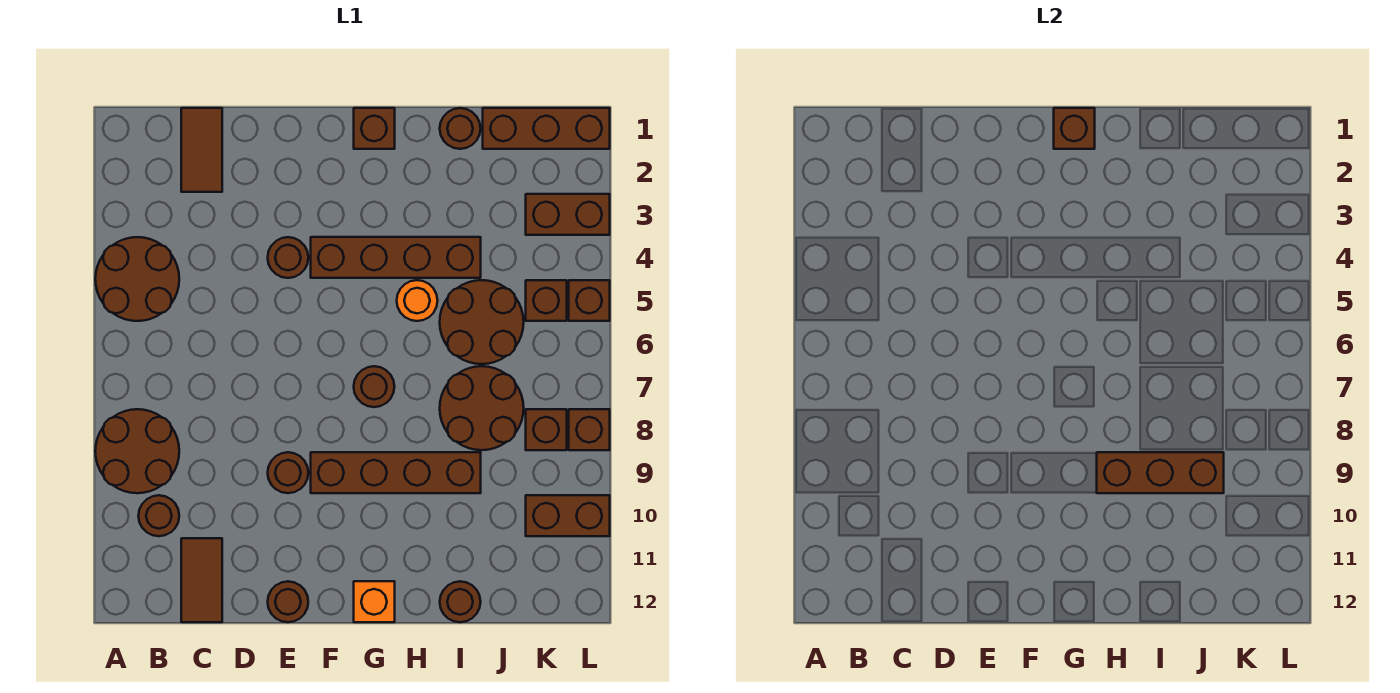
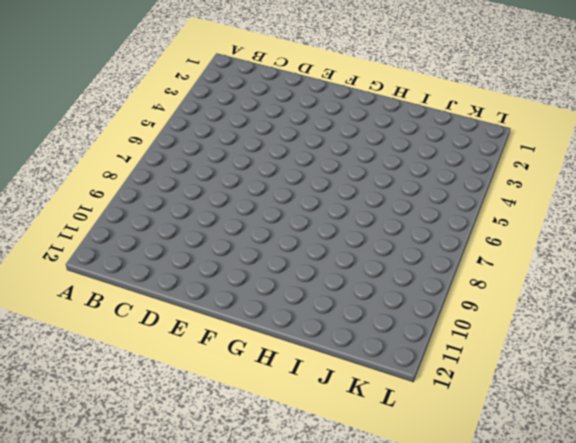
none -> brown round brick A4:B5 level 1
none -> brown round brick A8:B9 level 1
none -> brown round brick B10 level 1

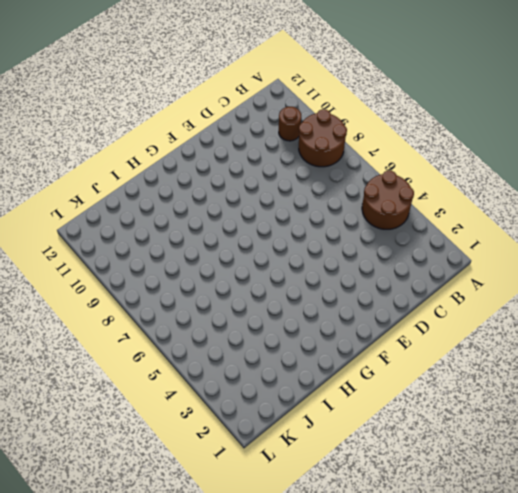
none -> brown tile C1:C2 level 1
none -> brown tile C11:C12 level 1
none -> brown round brick E4 level 1

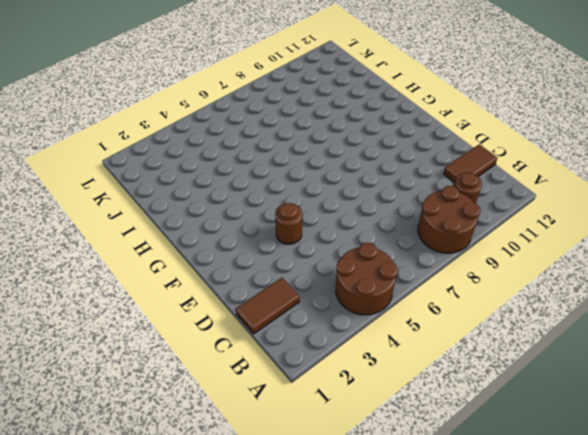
none -> brown round brick E9 level 1
none -> brown round brick E12 level 1
none -> brown brick F4:I4 level 1

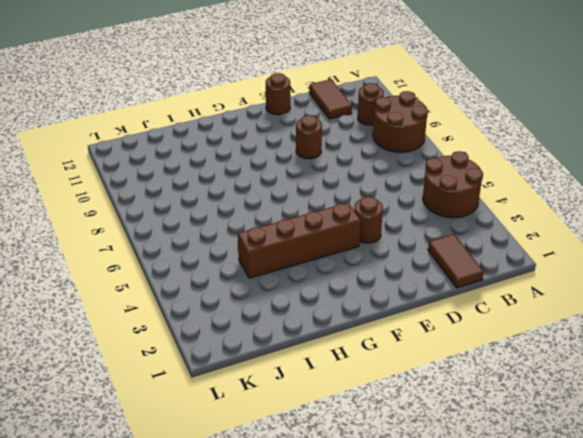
none -> brown brick F9:I9 level 1
none -> brown brick G1 level 1
none -> brown round brick G7 level 1

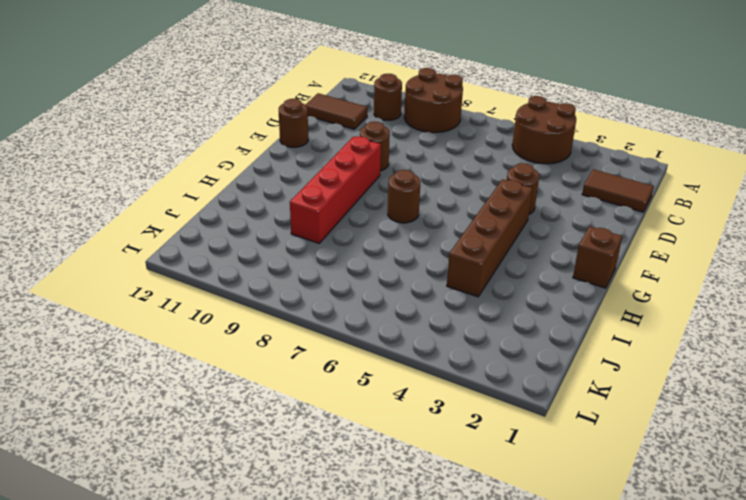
red brick F9:I9 level 1 -> brown brick F9:I9 level 1
none -> orange brick G12 level 1
none -> orange round brick H5 level 1
none -> brown round brick I1 level 1

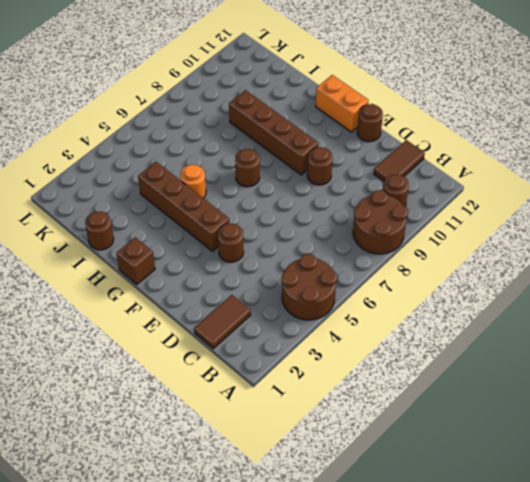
orange brick F12:G12 level 1 -> orange brick G12 level 1
none -> brown round brick I5:J6 level 1
none -> brown round brick I7:J8 level 1
none -> brown round brick I12 level 1

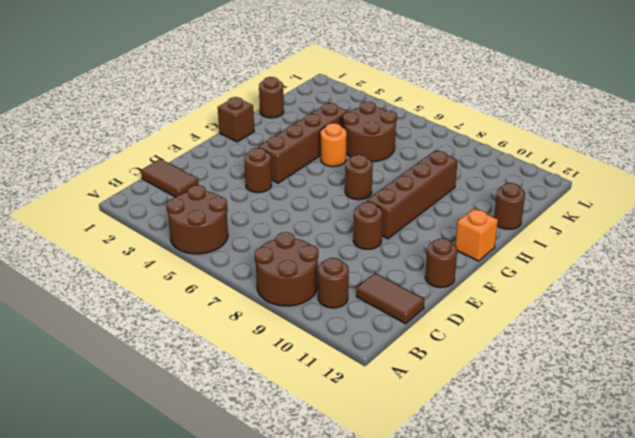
none -> brown round brick I7:J8 level 1
none -> brown brick J1:L1 level 1
none -> brown brick K3:L3 level 1

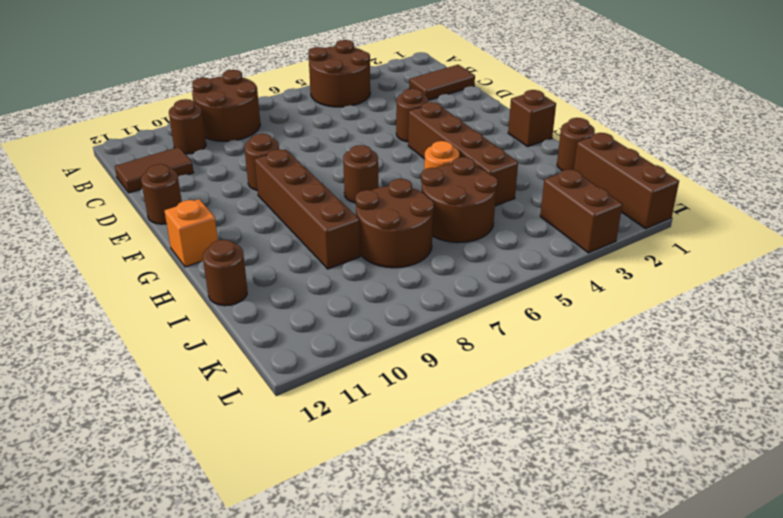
none -> brown brick K5 level 1
none -> brown brick K8 level 1
none -> brown brick K10:L10 level 1

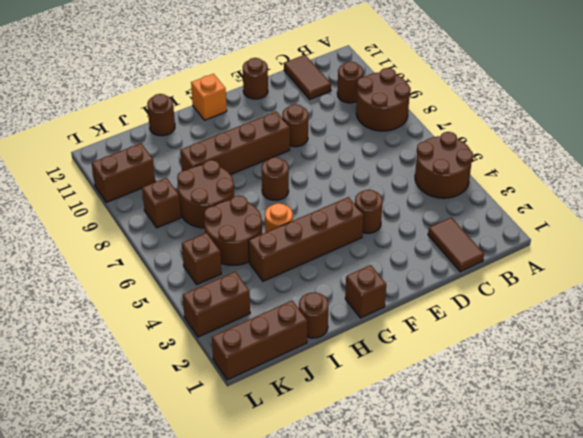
none -> brown brick L5 level 1
none -> brown brick L8 level 1
none -> brown brick G1 level 2

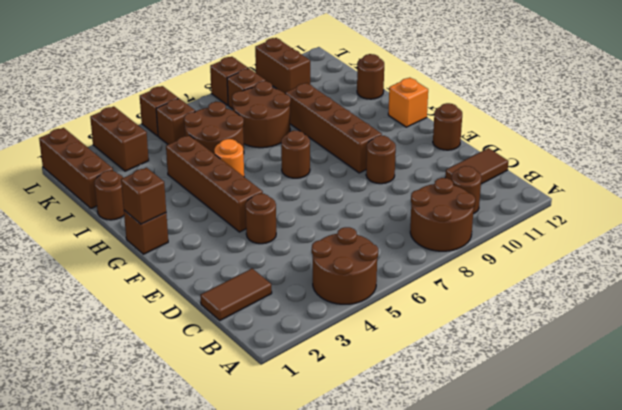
none -> brown brick H9:J9 level 2

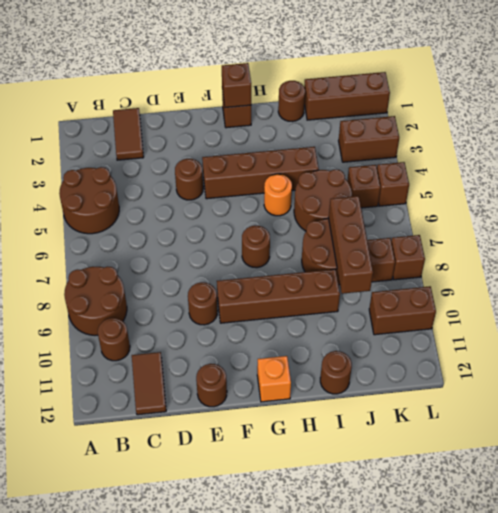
brown brick J7:J9 level 2 -> brown brick H9:J9 level 2

